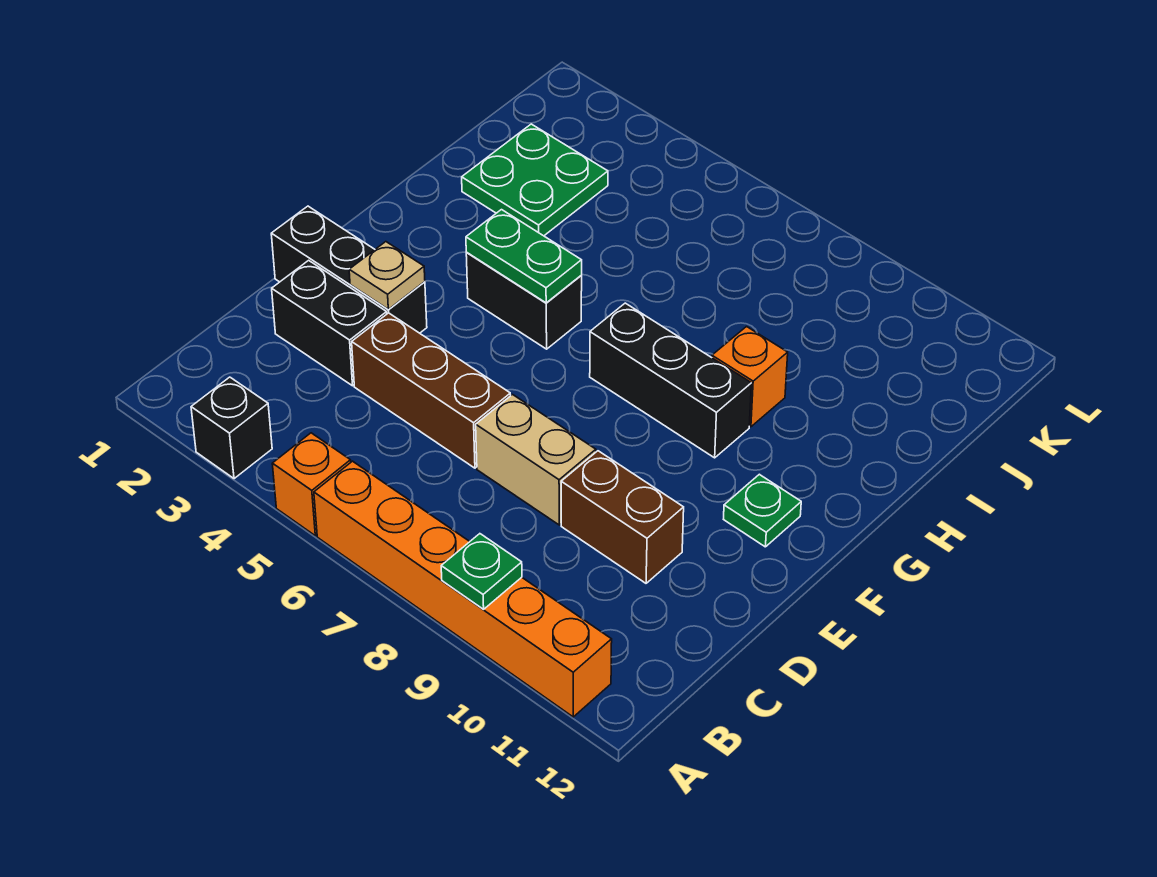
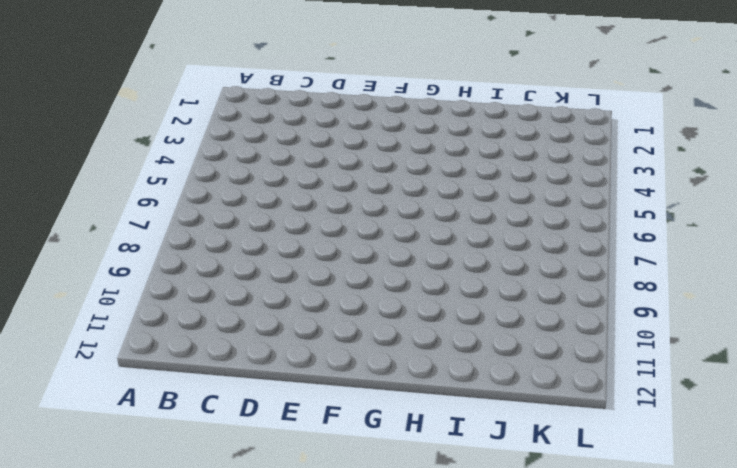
none -> black brick A3 level 1
none -> orange brick A5 level 1
none -> orange brick A6:A11 level 1

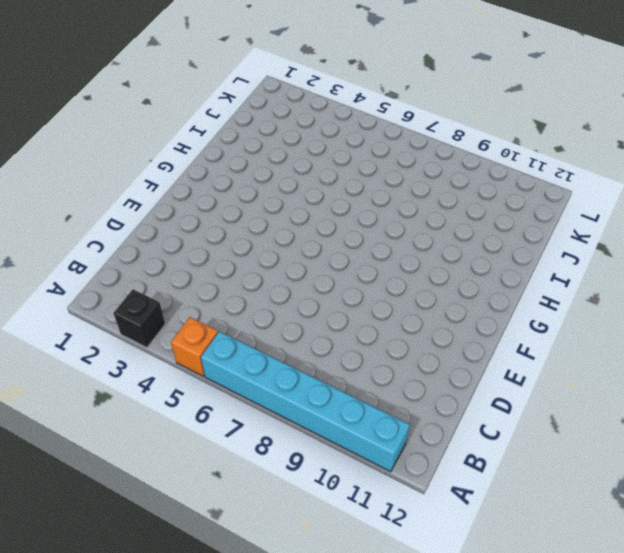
cyan brick A6:A11 level 1 -> orange brick A6:A11 level 1
none -> black brick D2:D3 level 1
none -> brown brick D4:D6 level 1
none -> tan brick D7:D8 level 1

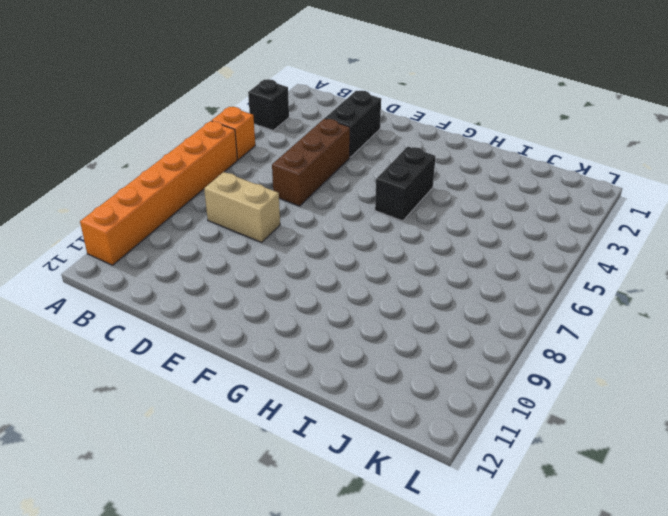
tan brick C8:D8 level 1 -> tan brick D7:D8 level 1
none -> brown brick D9:D10 level 1
none -> black brick E1:E3 level 1
none -> green plate F11 level 1

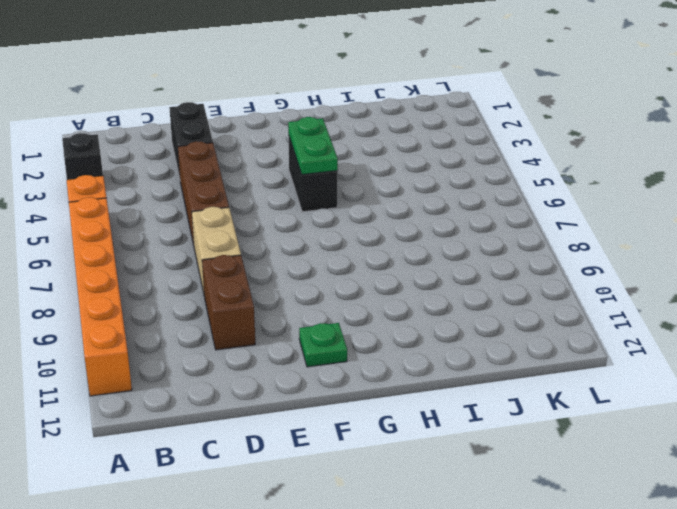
none -> black brick E1:E3 level 1
none -> black brick G7:G9 level 1
none -> orange brick H9 level 1

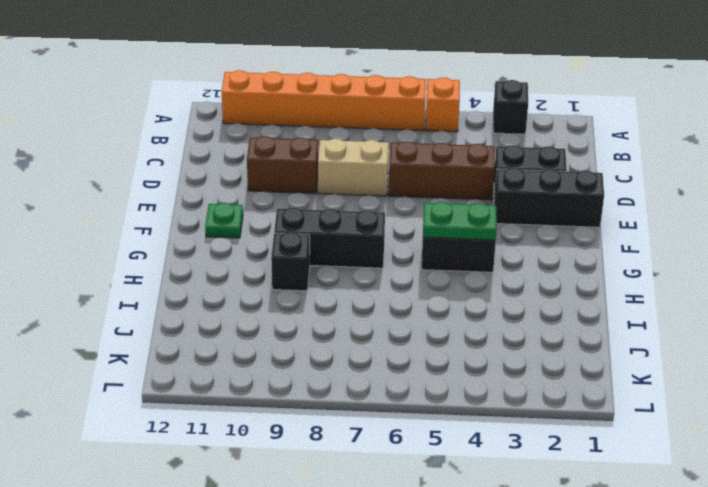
black brick H9 level 1 -> orange brick H9 level 1
none -> green plate I2:J3 level 1
none -> green plate A9 level 2
none -> tan plate E3 level 2

